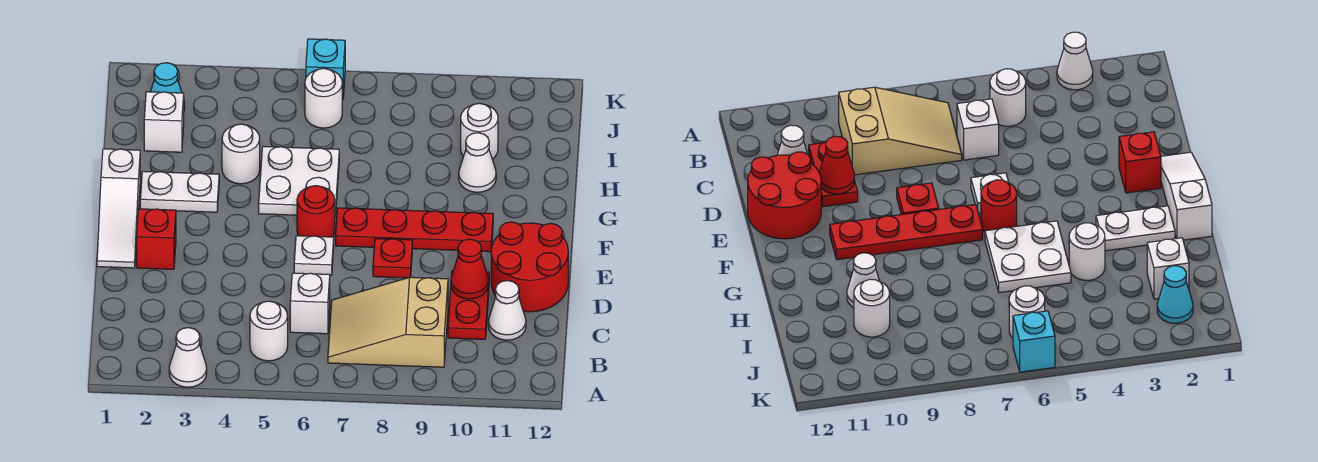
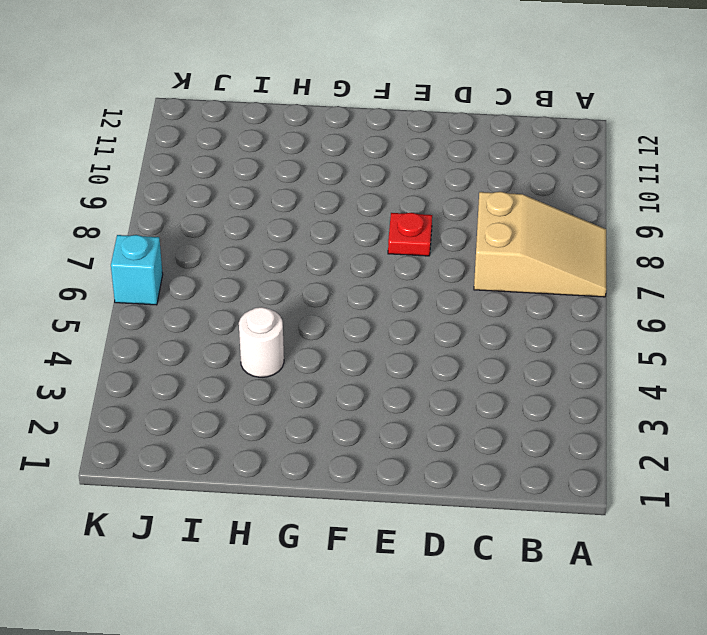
tan slope A7:C8 level 1 top C -> tan slope B7:C9 level 1 top 9
none -> white cone A3 level 1
none -> white round brick B5 level 1
none -> white brick C6 level 1

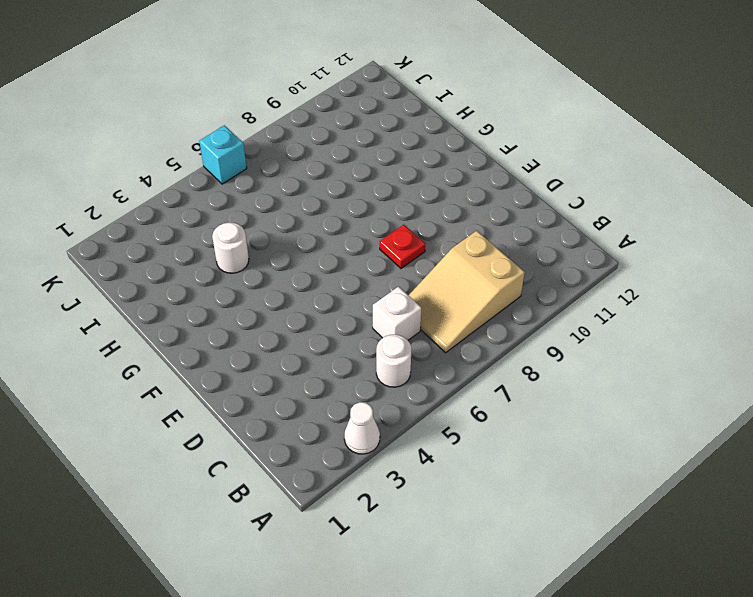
none -> red plate C10:D10 level 1
none -> white cone C11 level 1
none -> red round brick D11:E12 level 1

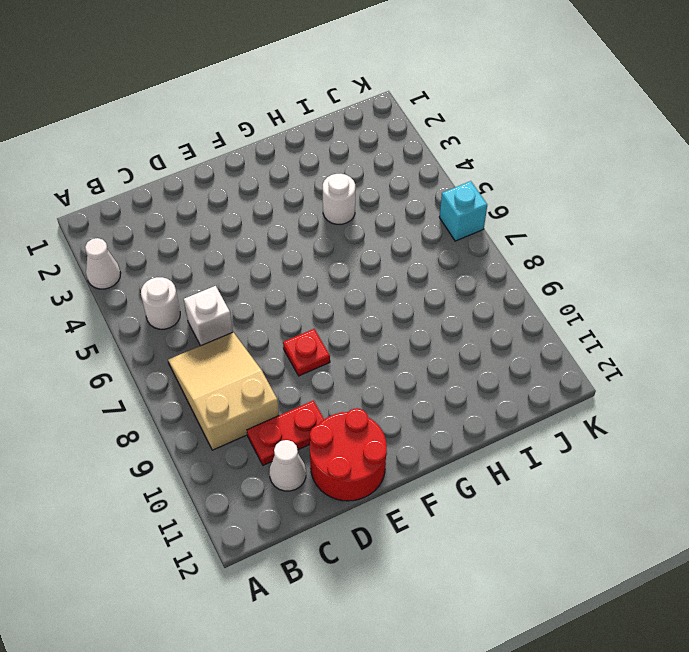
none -> white slope E1:G1 level 1 top G
none -> red brick E2 level 1
none -> white plate E6 level 1

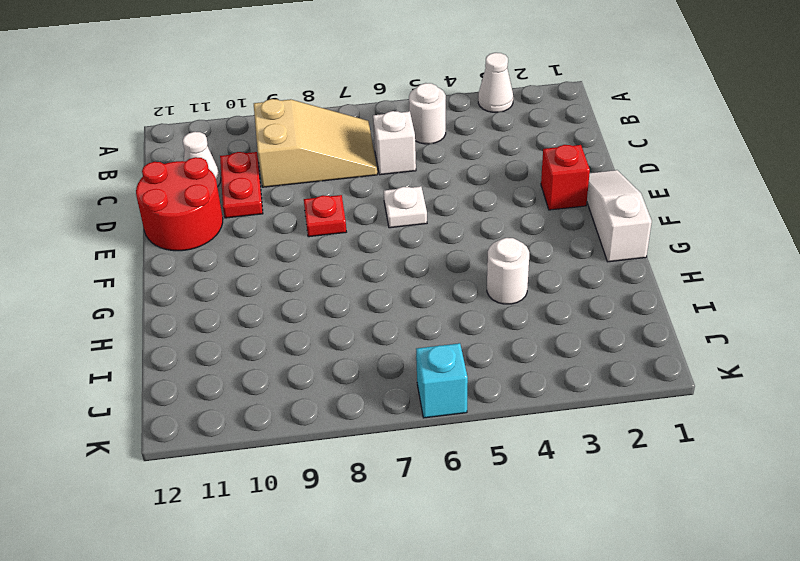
none -> red round brick F6 level 1
none -> red plate F7:F10 level 1
none -> white plate G2:G3 level 1

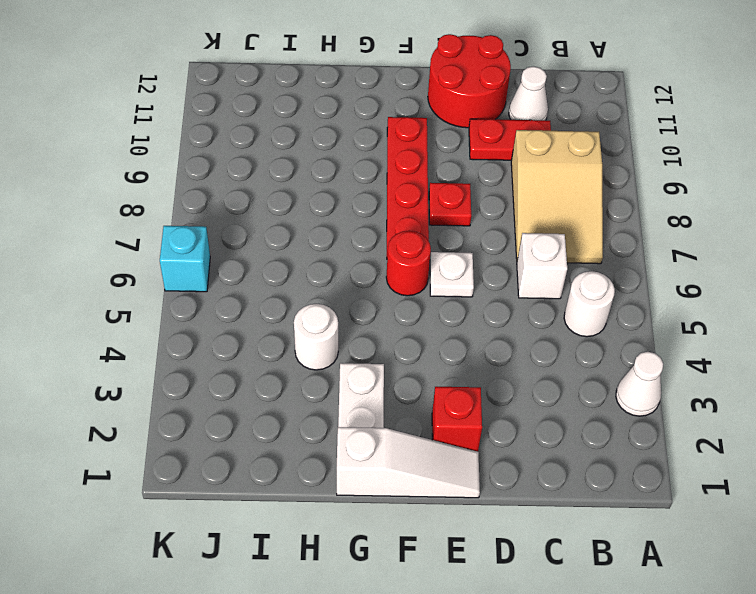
none -> white plate G5:H6 level 1
none -> white cone H10 level 1
none -> white brick I2 level 1

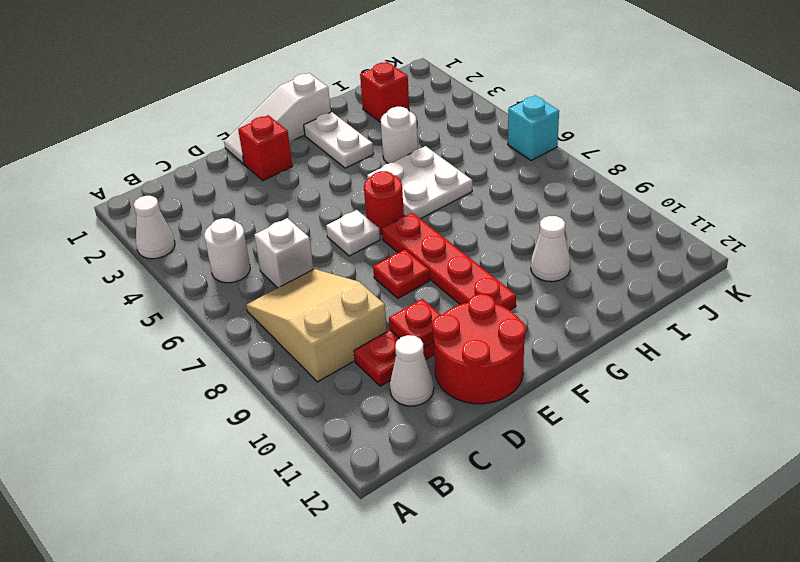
red plate D10 level 2 -> red cone D10 level 2
red brick I2 level 1 -> white brick I2 level 1
none -> white round brick I10 level 1
none -> cyan cone J2 level 1
none -> white round brick J6 level 1

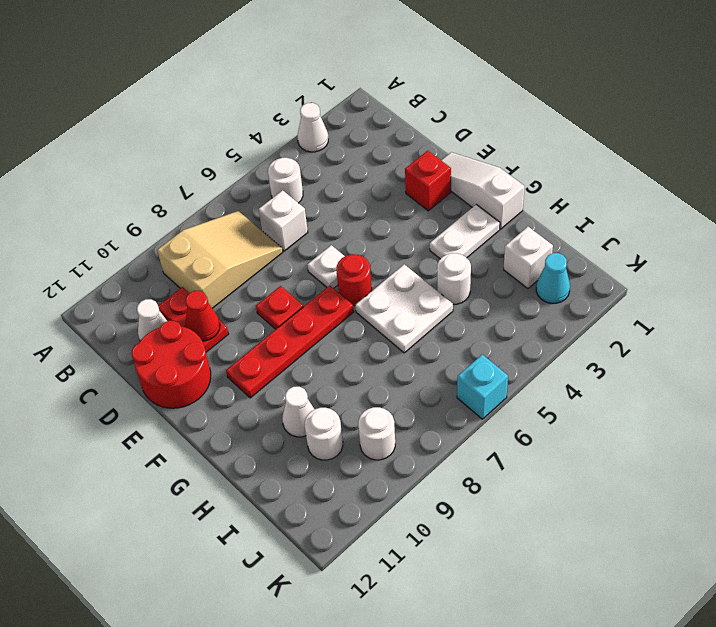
white round brick J9 level 1 -> white round brick J6 level 1

